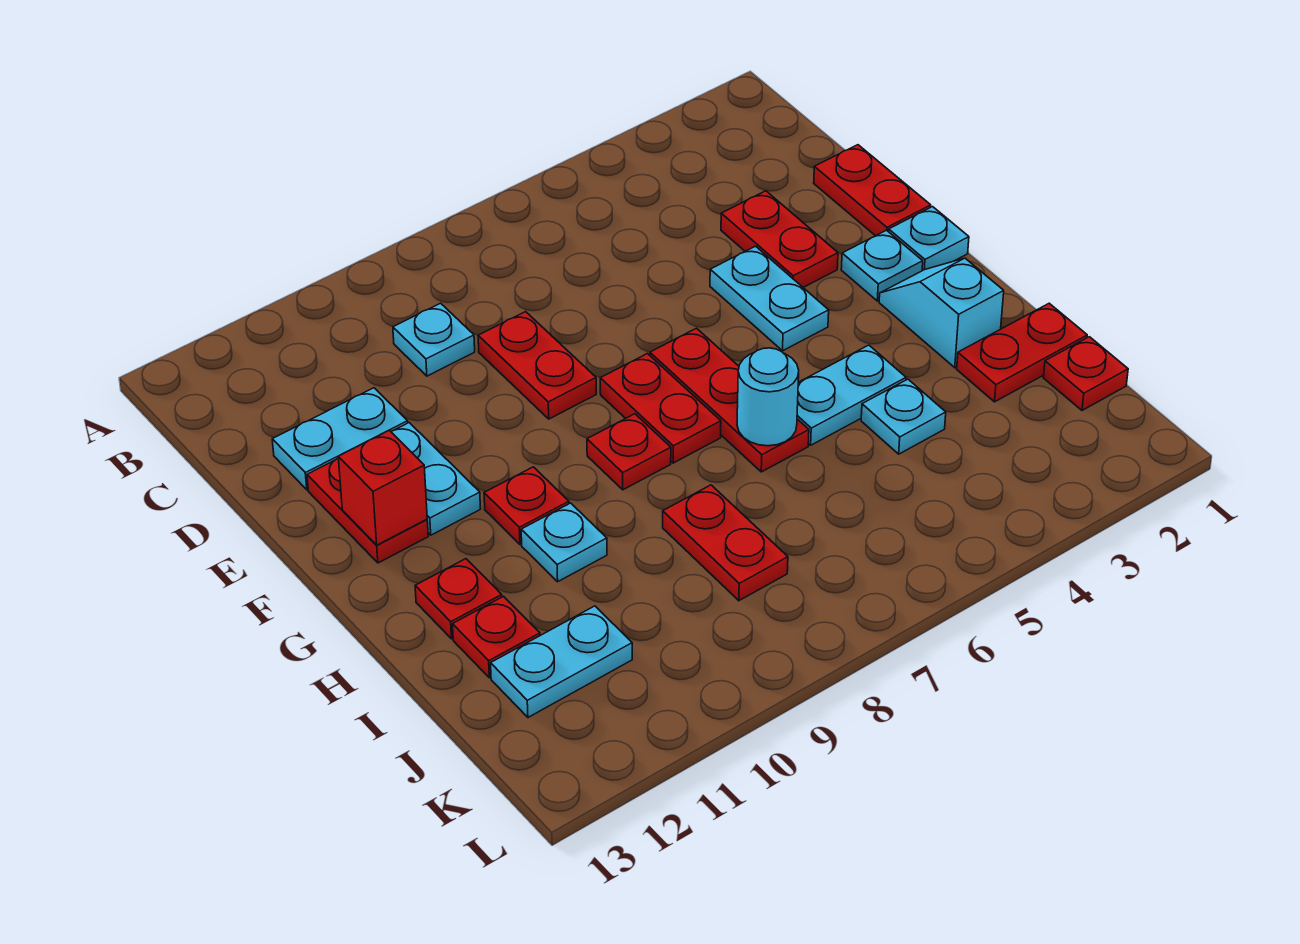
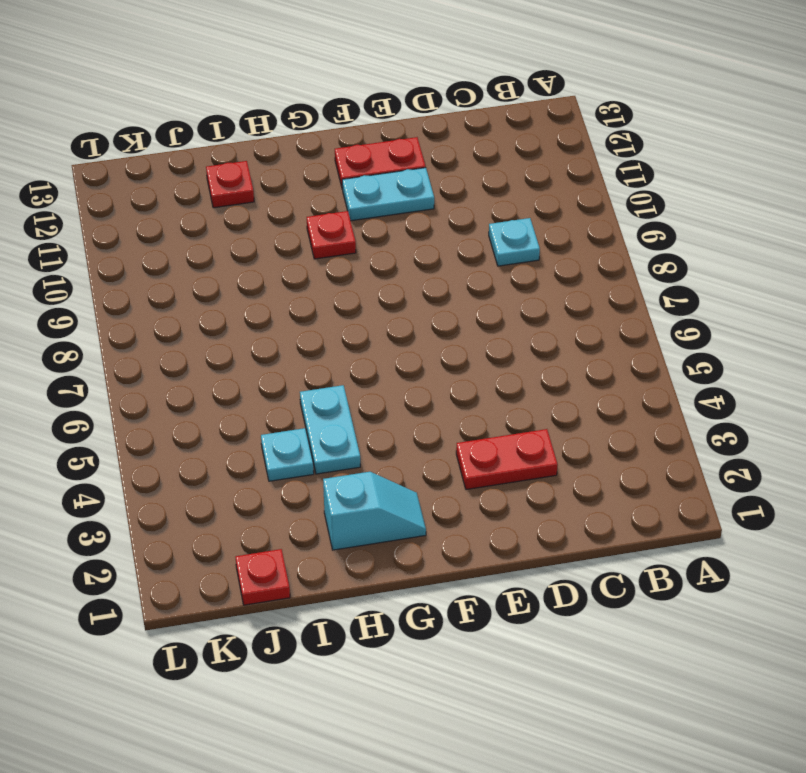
none -> red plate D1:E1 level 1
none -> red plate D8:E8 level 1
none -> cyan plate D11:D12 level 1

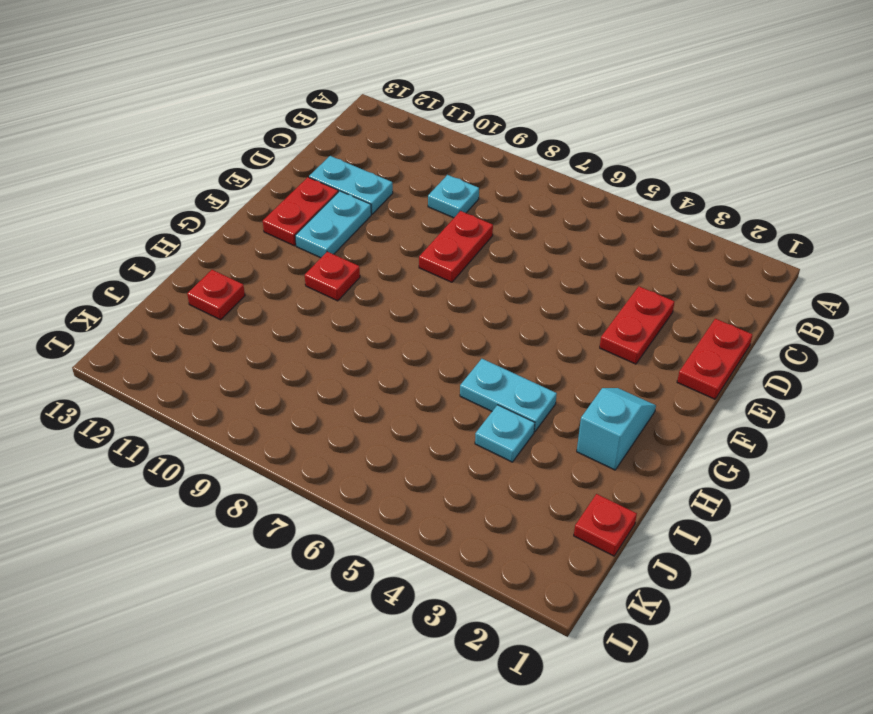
none -> cyan plate E4:F4 level 1
none -> cyan plate F1 level 1
none -> cyan plate F2 level 1

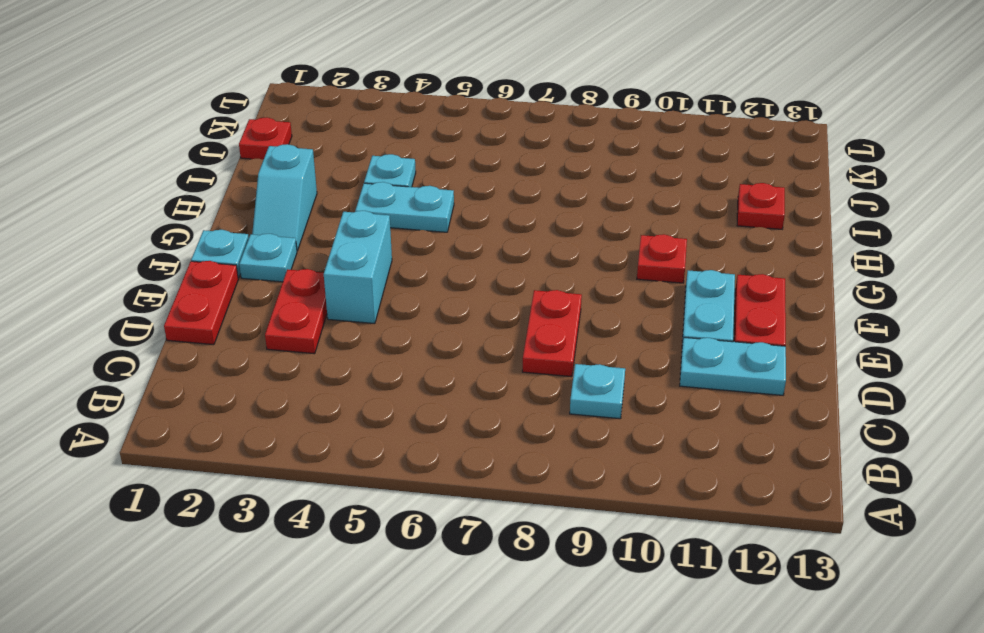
cyan brick E4:F4 level 1 -> cyan plate E4:F4 level 1
none -> red plate F6:H6 level 1
none -> red plate F7:G7 level 1
none -> red plate G8 level 1

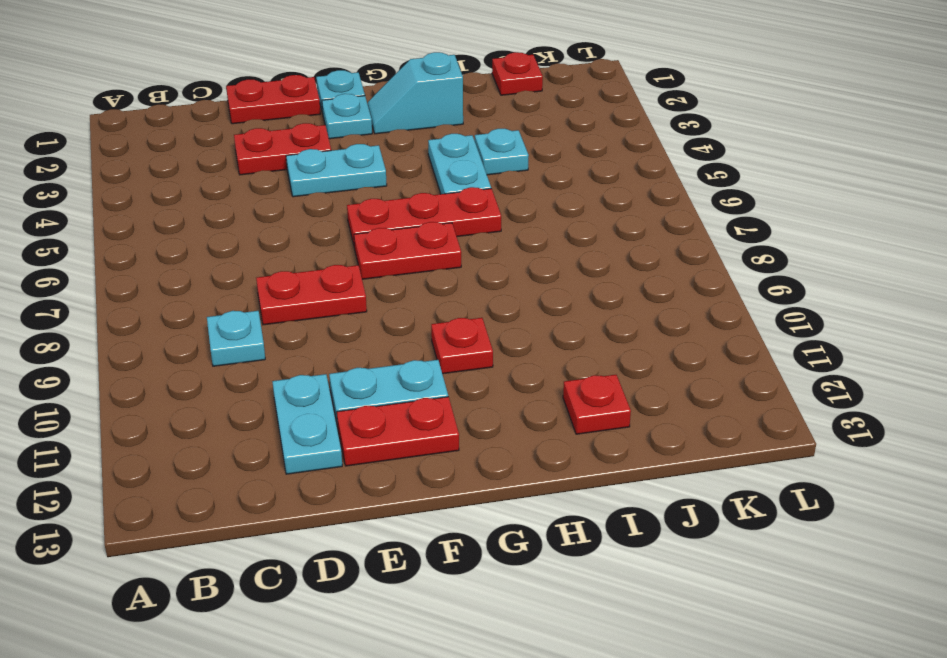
none -> red plate G8 level 1
none -> cyan plate H10 level 1
none -> red plate H12 level 1

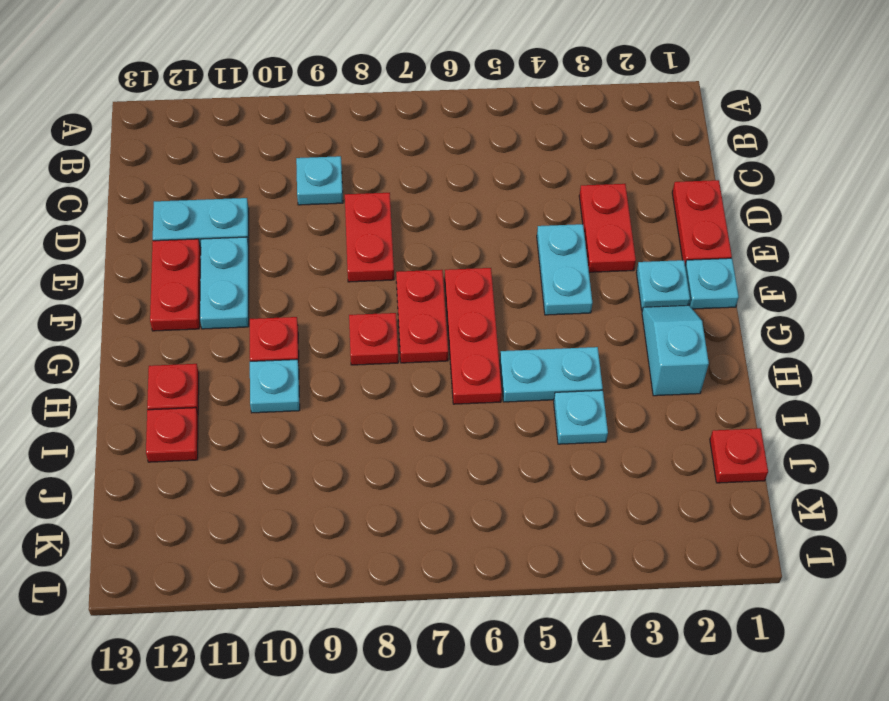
none -> red plate I1:I2 level 1
none -> red plate I8:J8 level 1
none -> cyan plate J11:J12 level 1

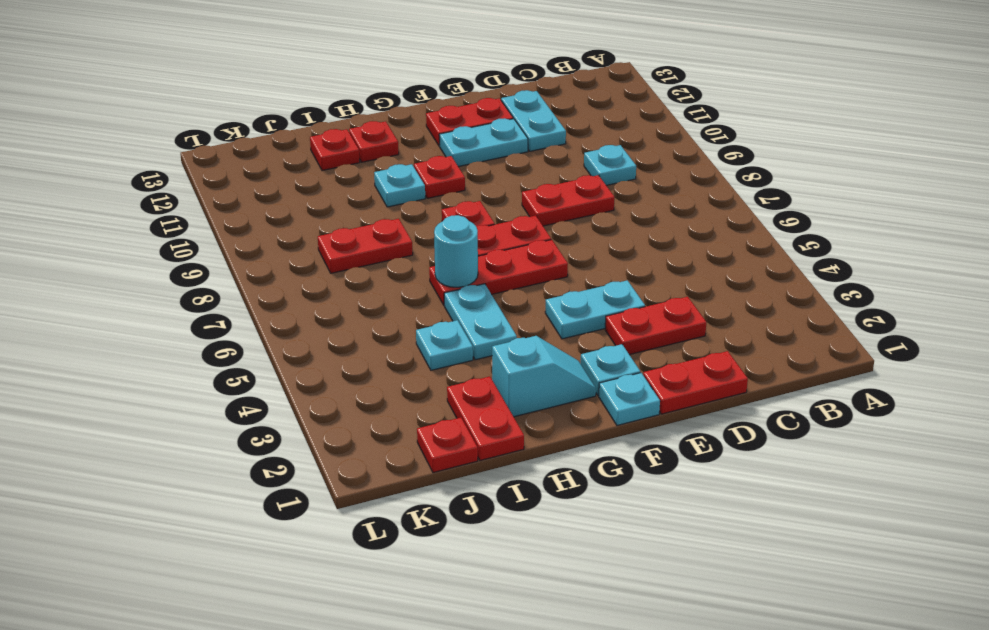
none -> cyan plate J11:J12 level 1
none -> red brick F12 level 2

